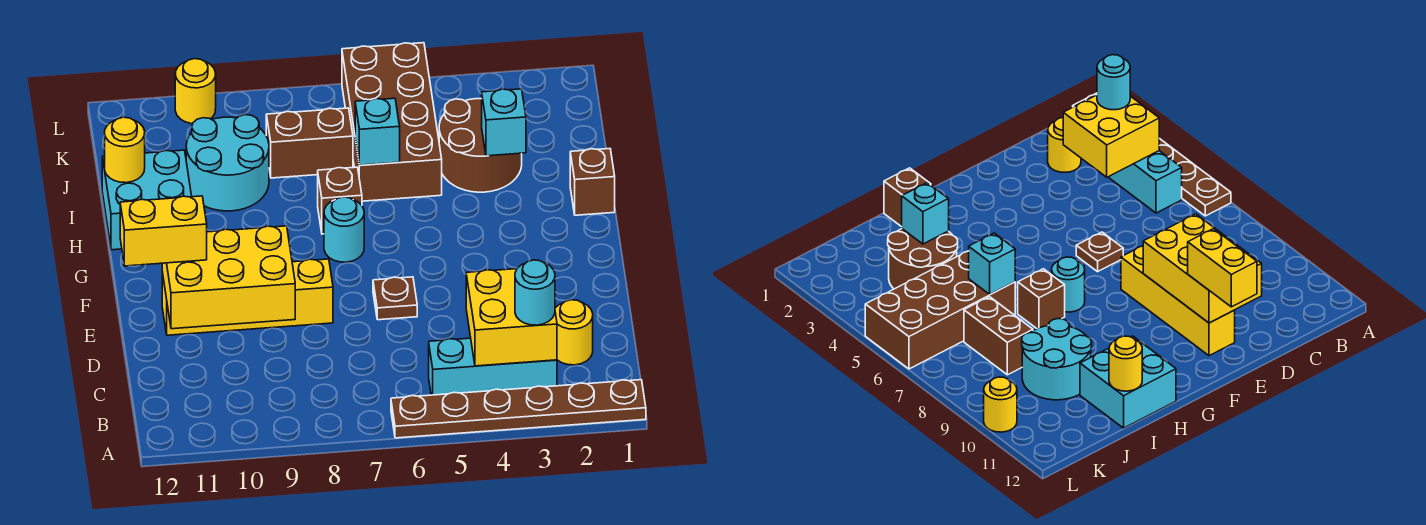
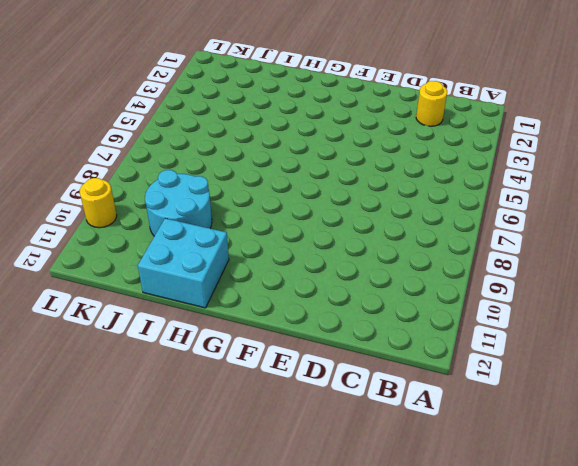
none -> brown plate A1:A6 level 1
none -> cyan brick B3:B5 level 1
none -> brown plate E6 level 1

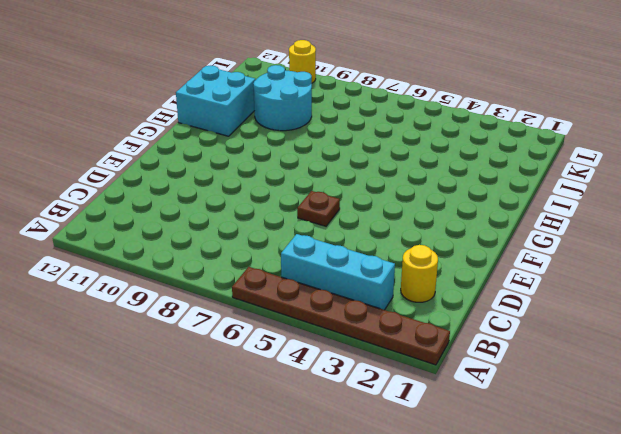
none -> yellow brick E8:E11 level 1
none -> cyan round brick G7 level 1
none -> brown brick H1 level 1

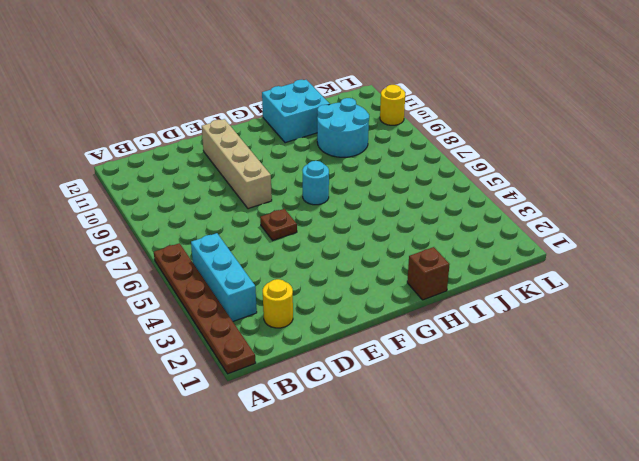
tan brick E8:E11 level 1 -> yellow brick E8:E11 level 1
none -> brown brick H7 level 1
none -> brown round brick I3:J4 level 1
none -> brown brick I5:L6 level 1

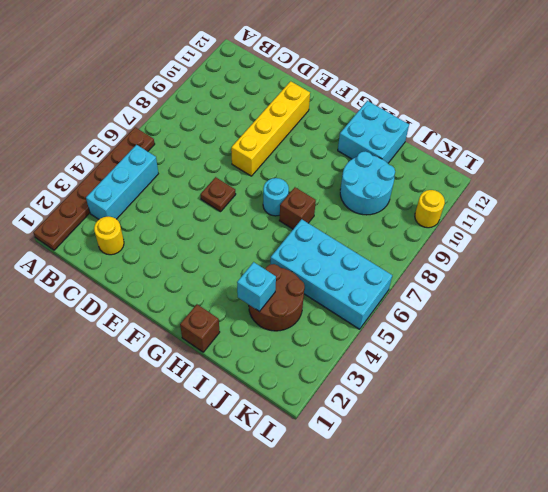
cyan brick I5:L6 level 1 -> brown brick I5:L6 level 1
none -> brown brick J7:J8 level 1
none -> yellow brick B3:C4 level 2
none -> yellow brick D9:E11 level 2

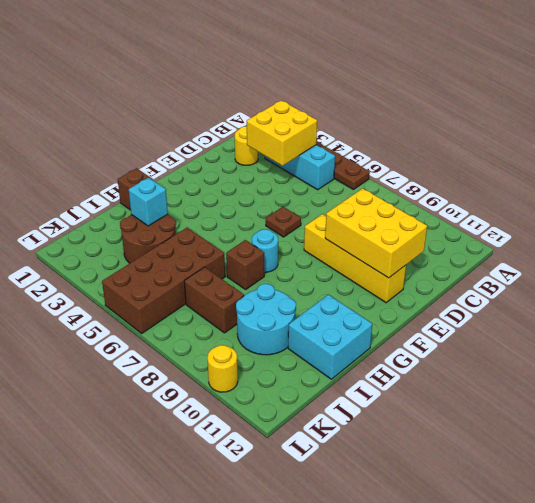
none -> cyan brick I6 level 2
none -> yellow round brick I12 level 2
none -> cyan round brick B3 level 3

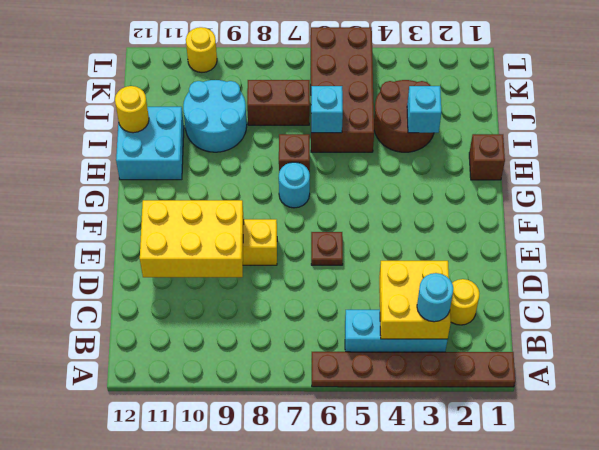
none -> yellow brick E11:E12 level 3

